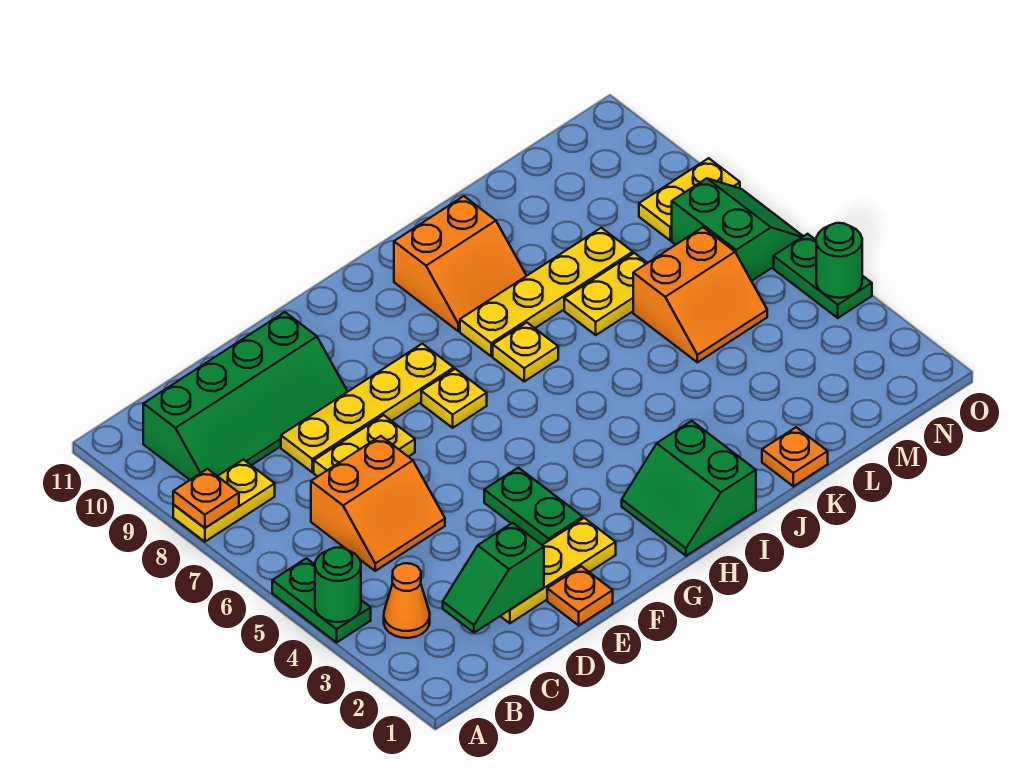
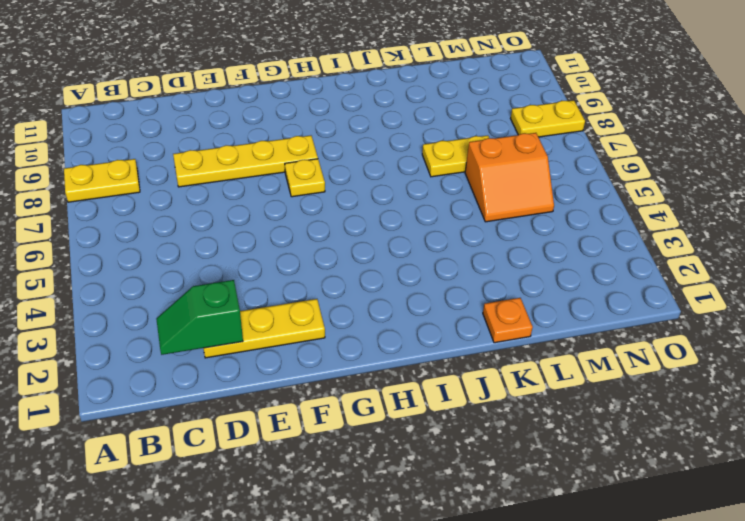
none -> green plate A4:A5 level 1
none -> orange cone B3 level 1
none -> green slope B9:E10 level 1 top 10

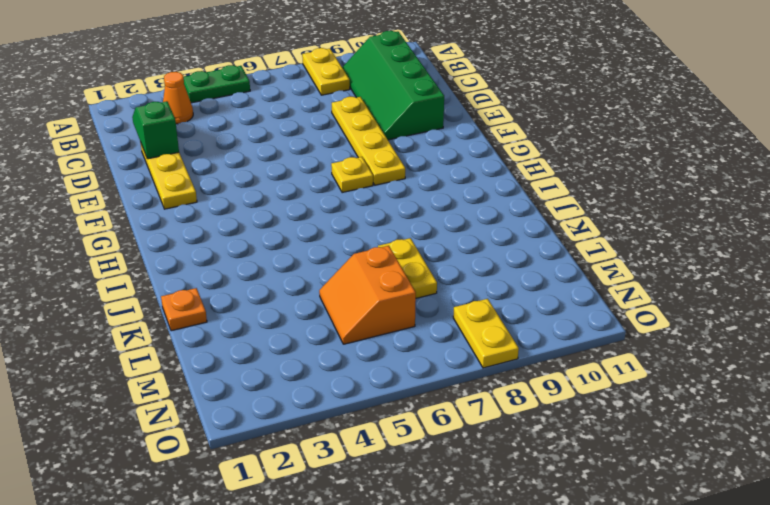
none -> orange slope C5:D6 level 1 top 6
none -> yellow plate D7:E7 level 1
none -> orange plate E1 level 1

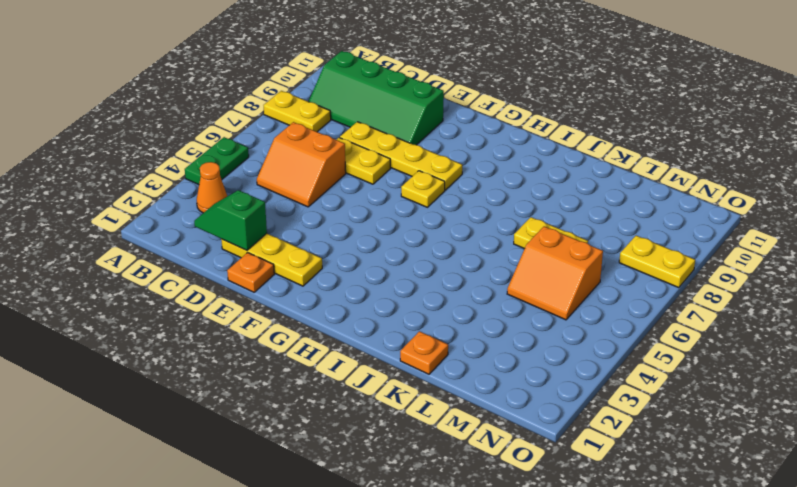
none -> green plate F3:F4 level 1
none -> green slope H1:I2 level 1 top I
none -> yellow plate I7 level 1

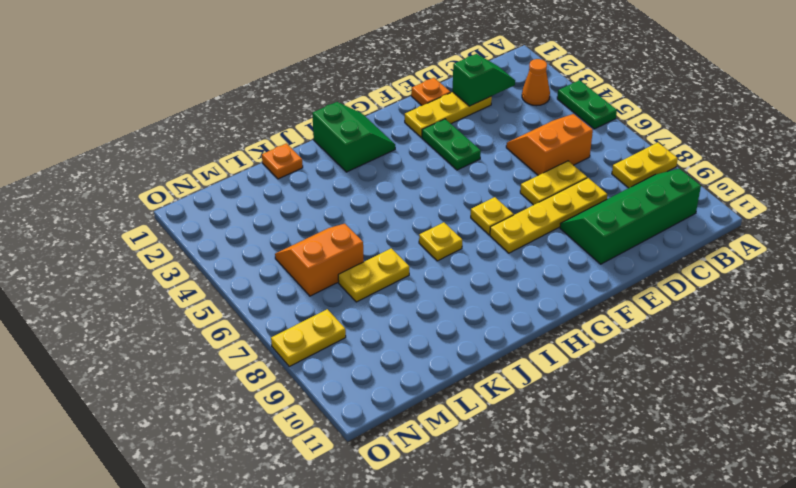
none -> yellow plate I8:L8 level 1
none -> orange slope I9:J10 level 1 top 10
none -> green slope N6:O7 level 1 top N

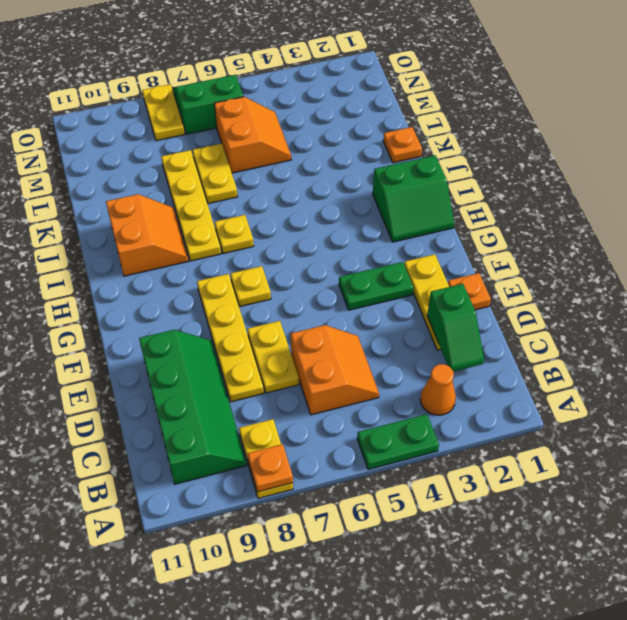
none -> green plate O4:O5 level 1
none -> green round brick A4 level 2
none -> green round brick O4 level 2

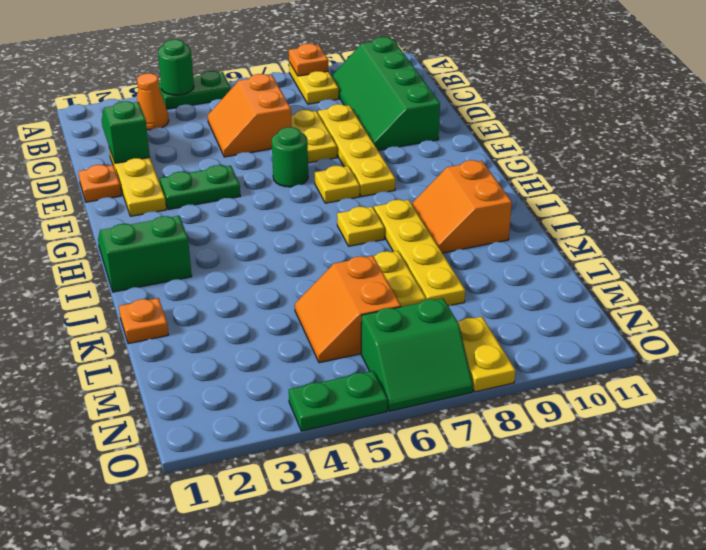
green round brick F6 level 1 -> green round brick O4 level 2

